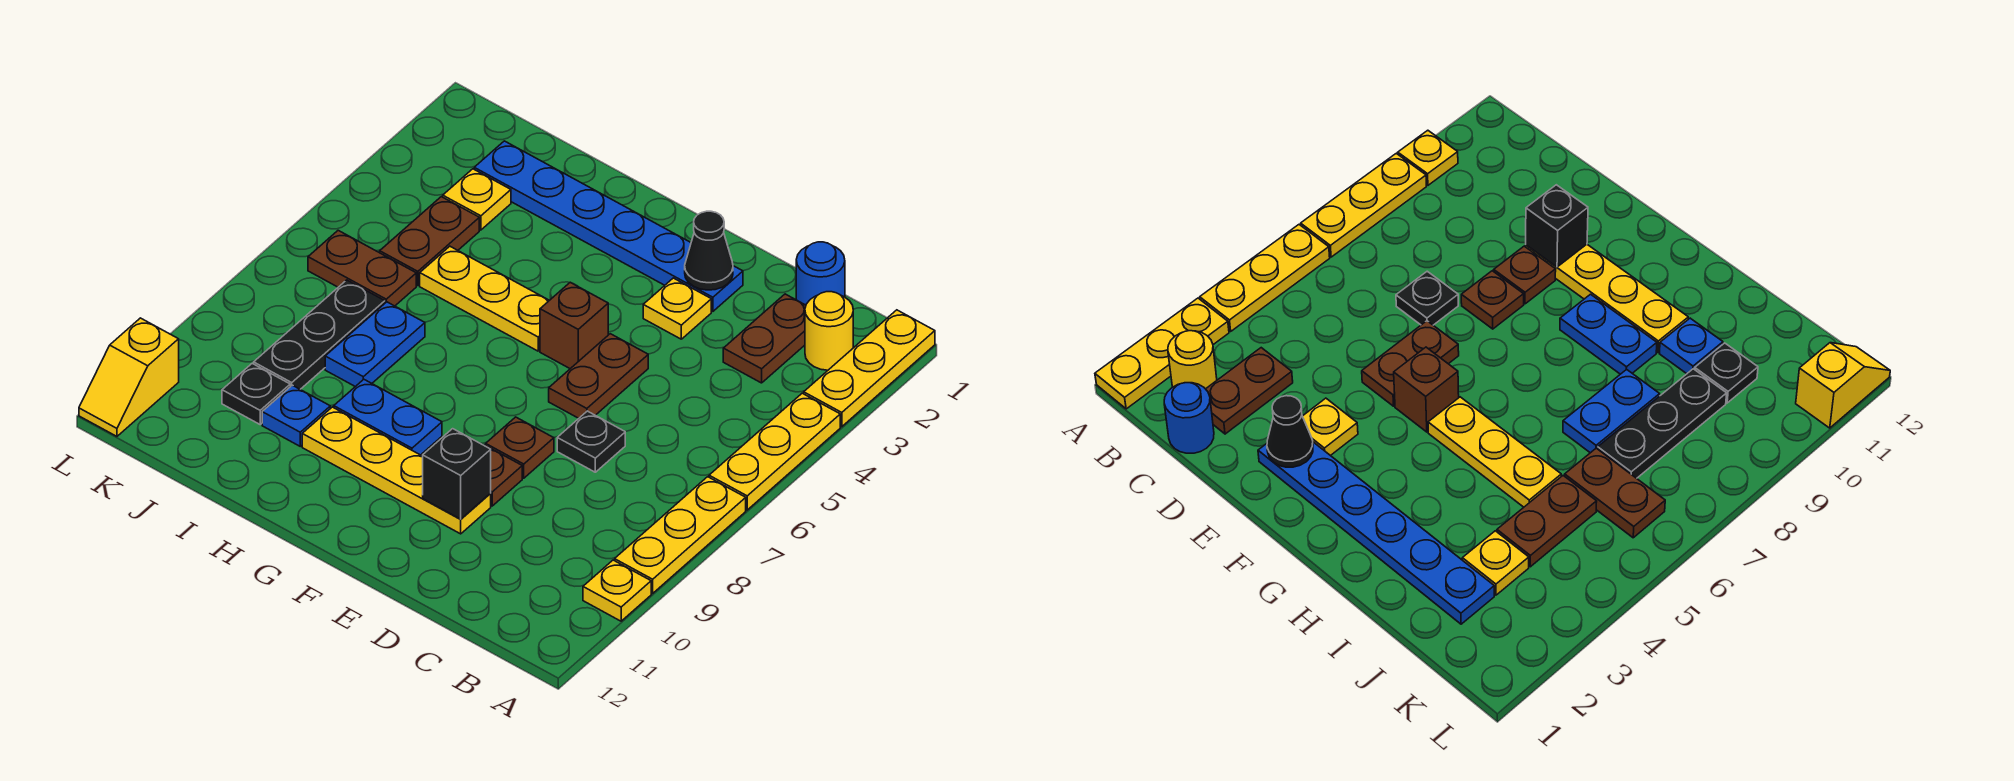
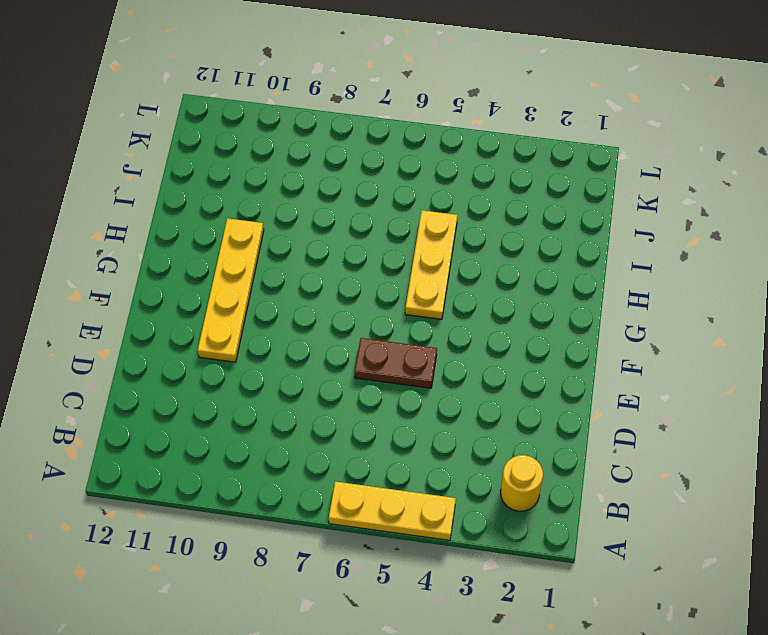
none -> yellow plate A1:A3 level 1
none -> yellow plate A7:A9 level 1
none -> yellow plate A10 level 1

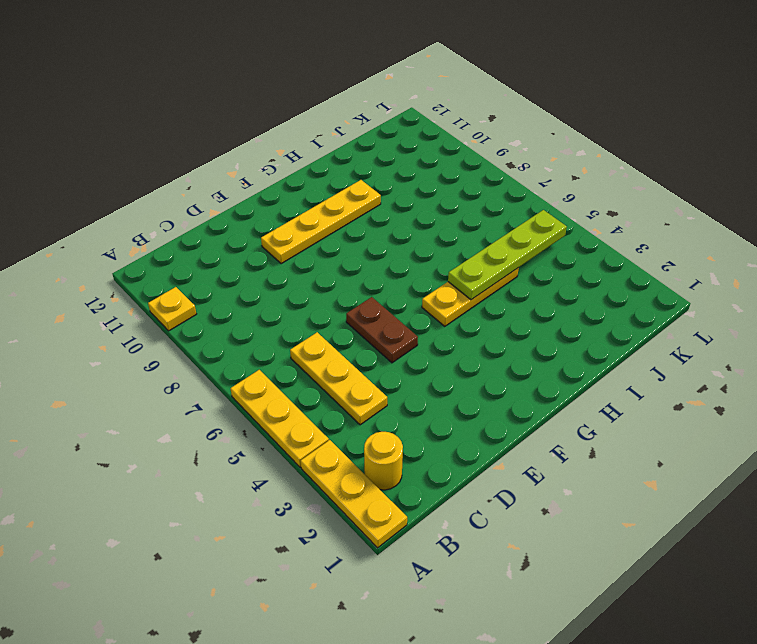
yellow plate C4:C6 level 1 -> yellow plate A7:A9 level 1
lime plate H5:K5 level 2 -> none
none -> blue round brick C1 level 1
none -> brown plate C2:C3 level 1
none -> black plate D7 level 1

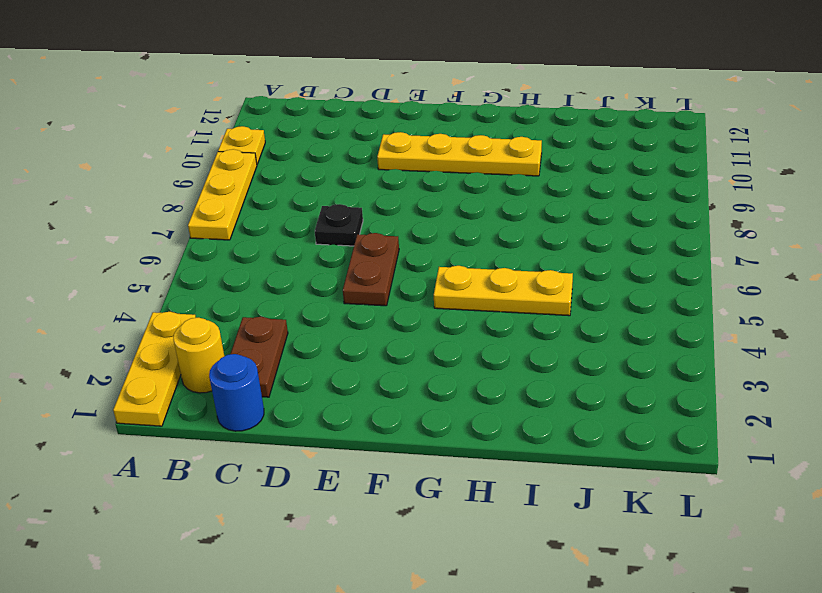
none -> yellow plate A4:A6 level 1
none -> blue plate E2:J2 level 1
none -> yellow plate E3 level 1

